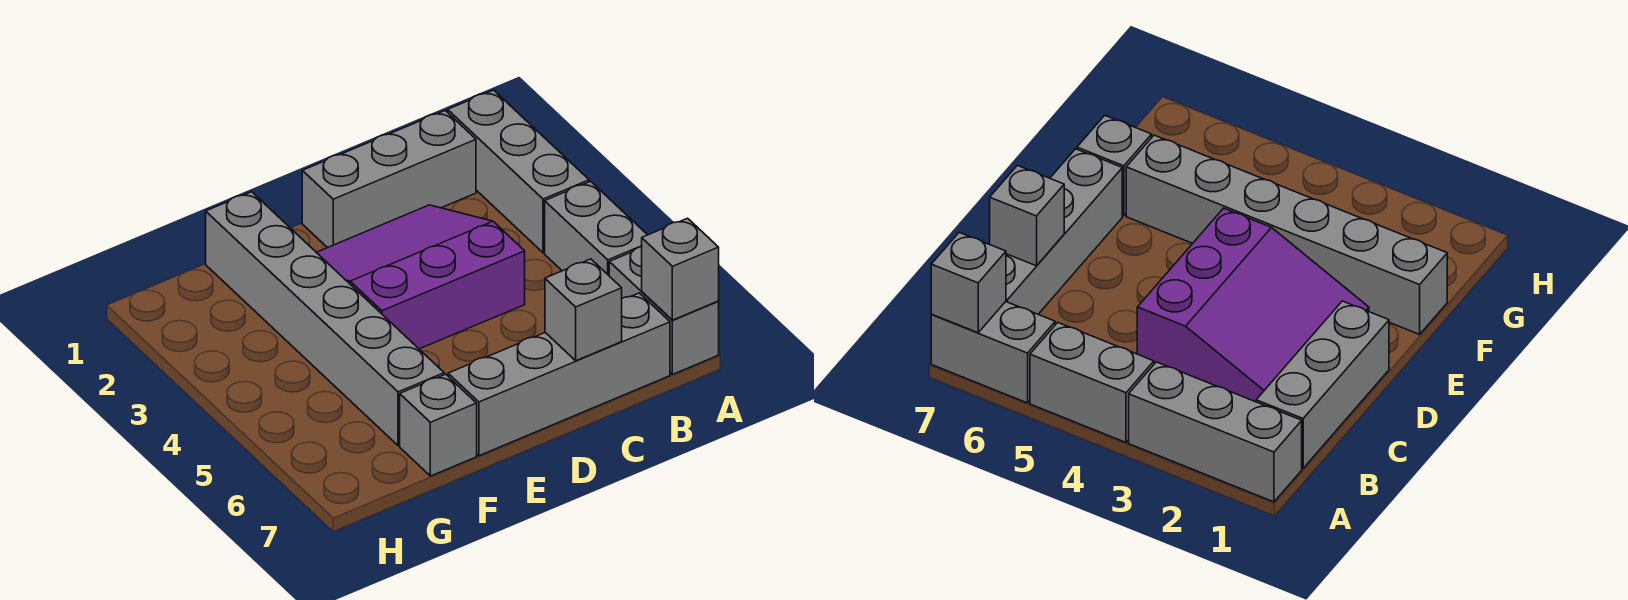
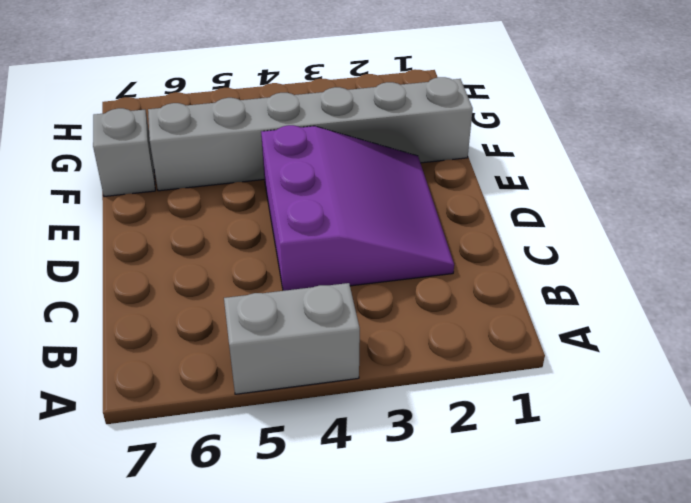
none -> grey brick A1:A3 level 1
none -> grey brick A6:A7 level 1

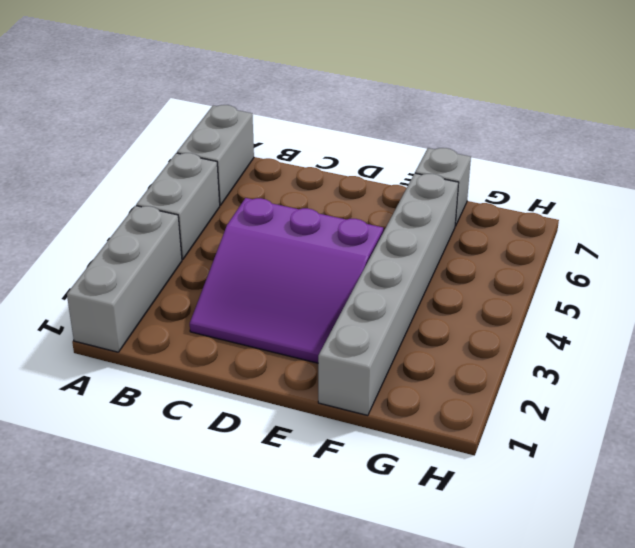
none -> grey brick B1:D1 level 1
none -> grey brick B7:E7 level 1

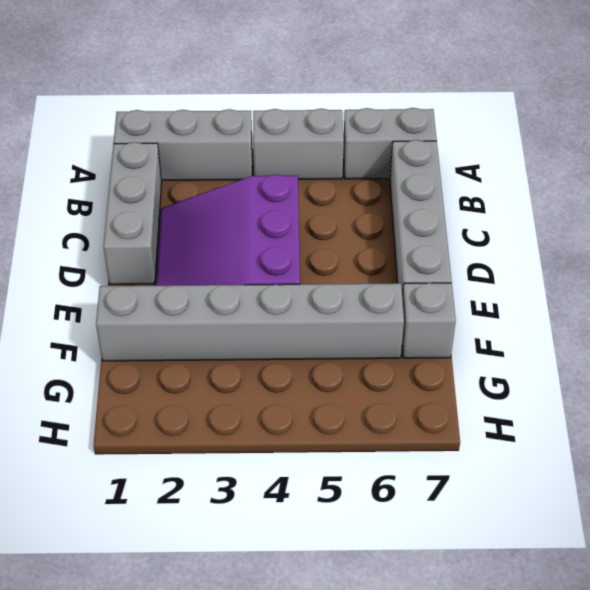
none -> grey brick A7 level 2
none -> grey brick C7 level 2

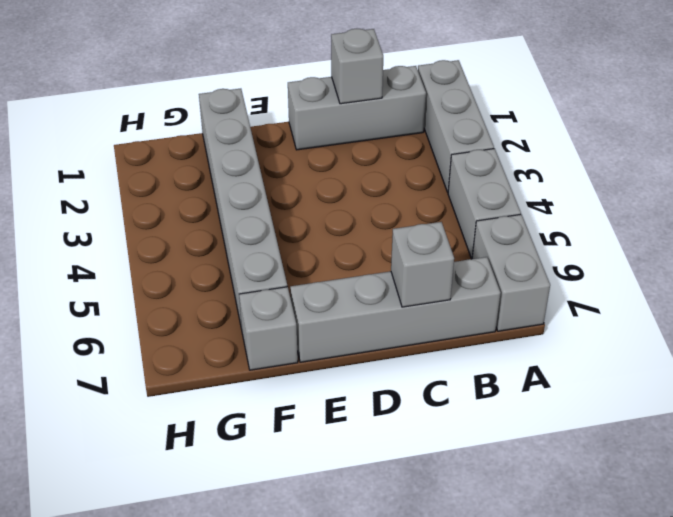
grey brick C1 level 2 -> grey brick A7 level 2
none -> purple slope C2:E4 level 1 top 4

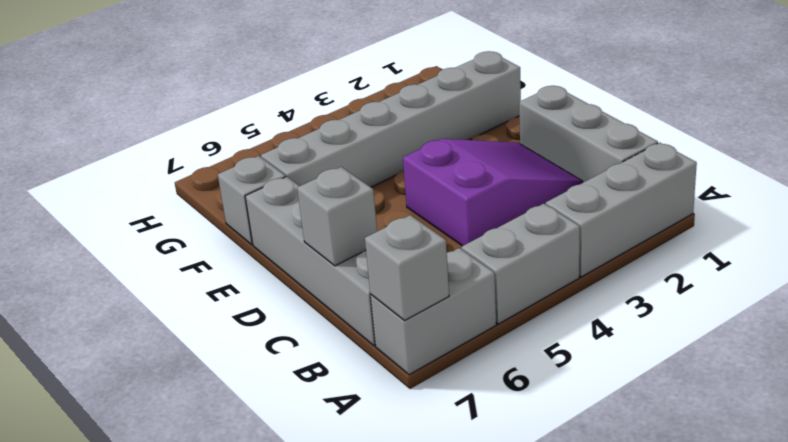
purple slope C2:D4 level 1 top 4 -> purple slope C2:E4 level 1 top 4

